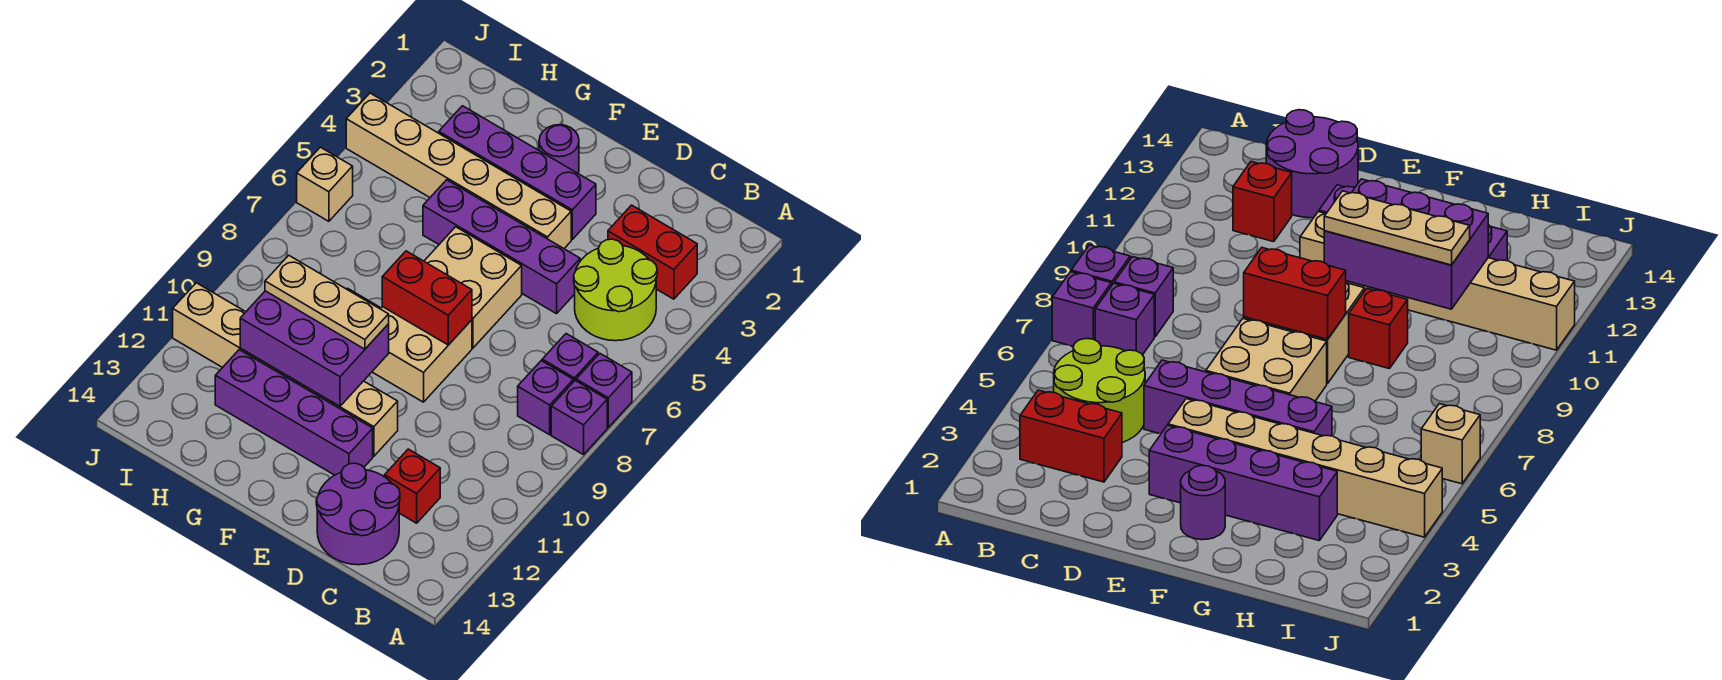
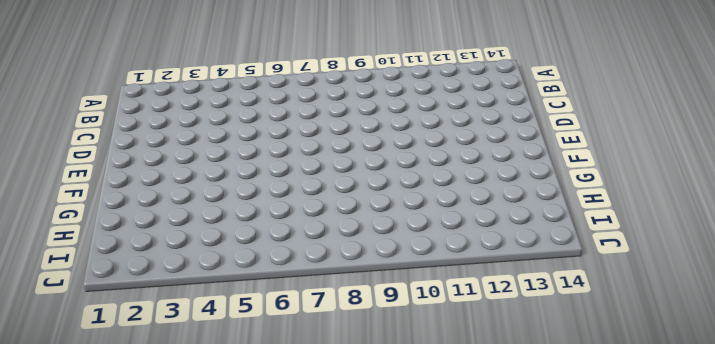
none -> purple brick A7 level 1
none -> purple brick A8 level 1
none -> red brick B3:C3 level 1

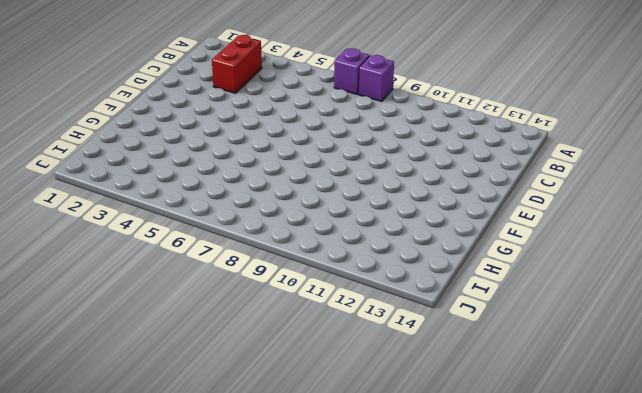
none -> lime round brick B4:C5 level 1
none -> purple brick B7 level 1
none -> purple brick B8 level 1

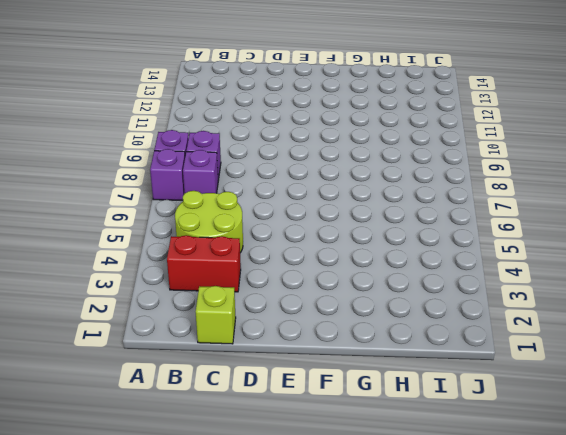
lime brick C1 level 1 -> none
none -> red brick C12 level 1
none -> purple round brick C13:D14 level 1
none -> purple brick D5:G5 level 1

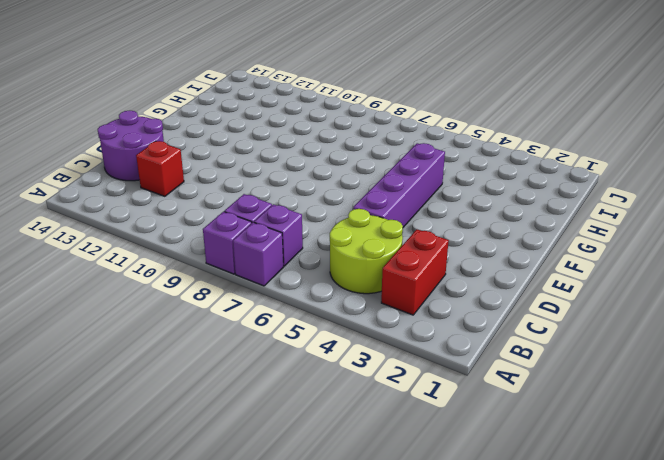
none -> purple brick E3:H3 level 1
none -> tan brick E4:J4 level 1
none -> tan brick E6:F7 level 1

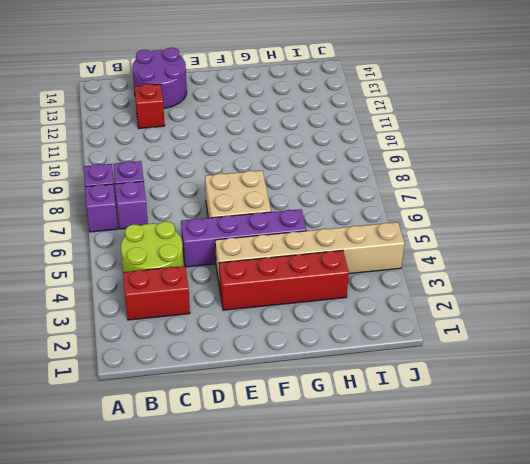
red brick E3:H3 level 1 -> purple brick E3:H3 level 1
none -> tan brick E8:F9 level 1
none -> tan brick E11:J11 level 1
none -> purple brick E12:H12 level 1

